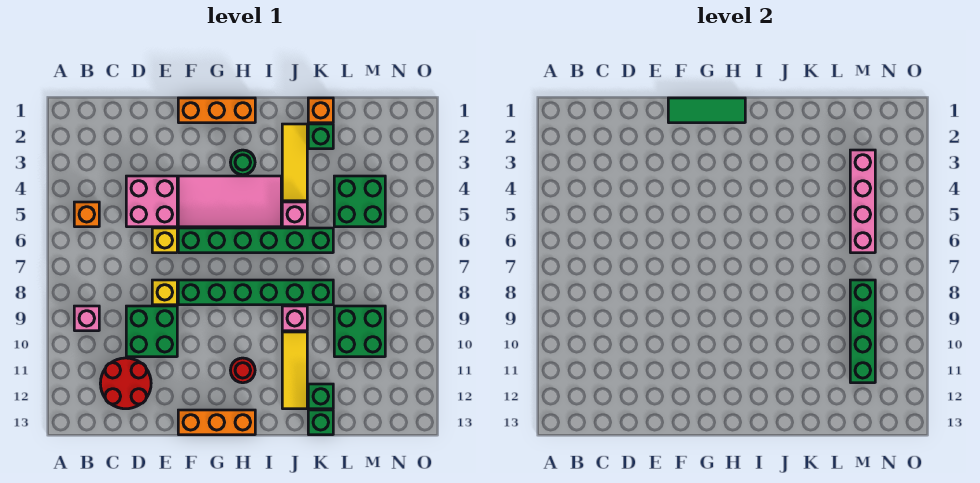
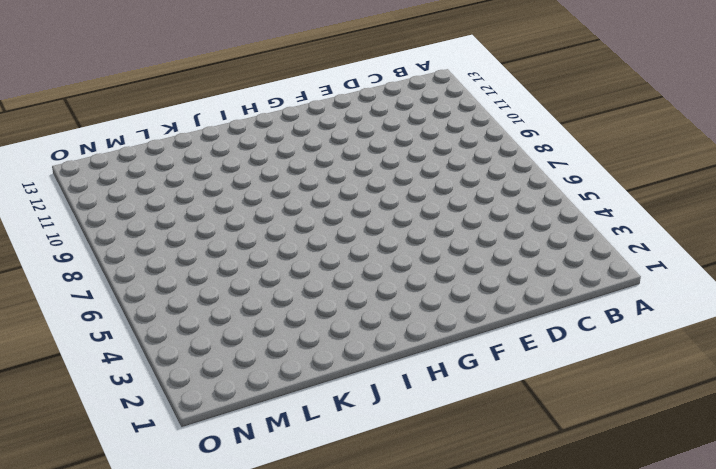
none -> orange brick B5 level 1
none -> pink brick B9 level 1
none -> red round brick C11:D12 level 1

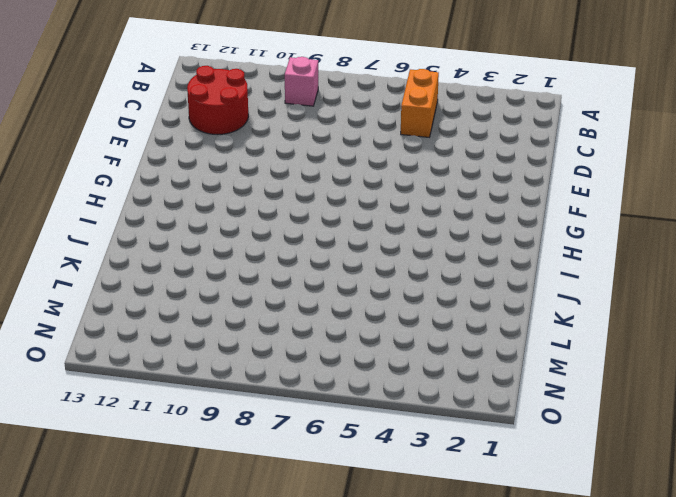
orange brick B5:C5 level 1 -> orange brick B5 level 1
none -> pink brick D4:E5 level 1
none -> green brick D9:E10 level 1
none -> yellow brick E6 level 1

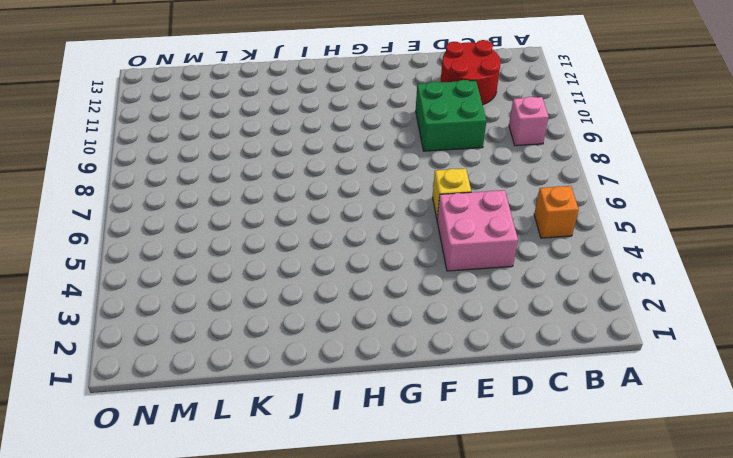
none -> yellow brick E8 level 1
none -> orange brick F1:H1 level 1
none -> pink tile F4:I5 level 1

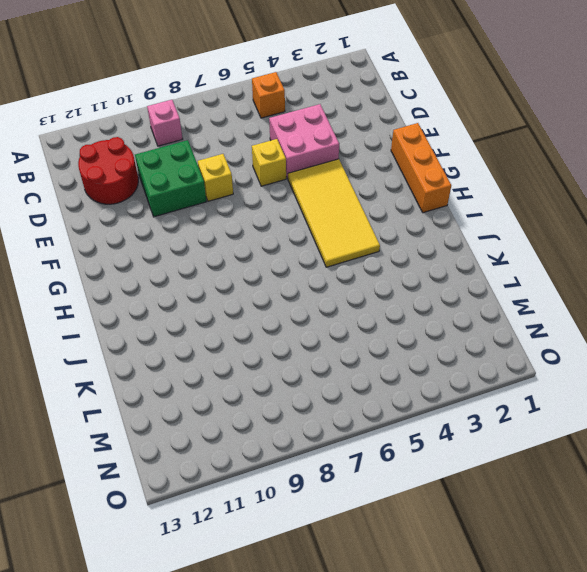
yellow tile F4:I5 level 1 -> pink tile F4:I5 level 1
none -> green brick F6:K6 level 1
none -> green brick F8:K8 level 1
none -> orange brick F13:H13 level 1

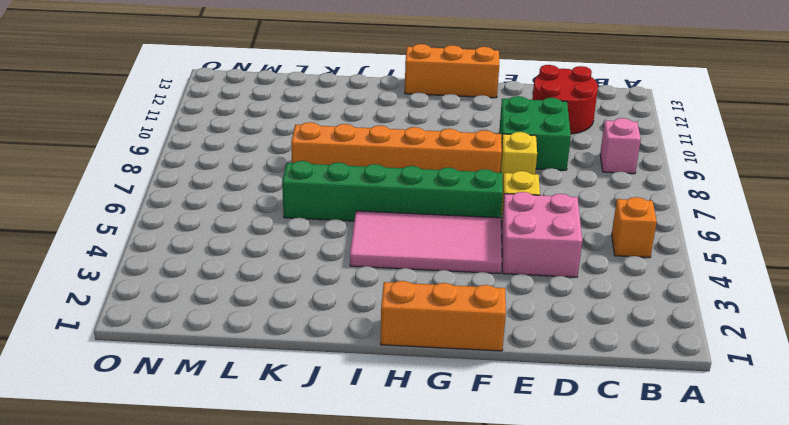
orange brick F8:K8 level 1 -> green brick F8:K8 level 1
none -> green round brick H3 level 1
none -> red round brick H11 level 1
none -> yellow tile J2:J4 level 1

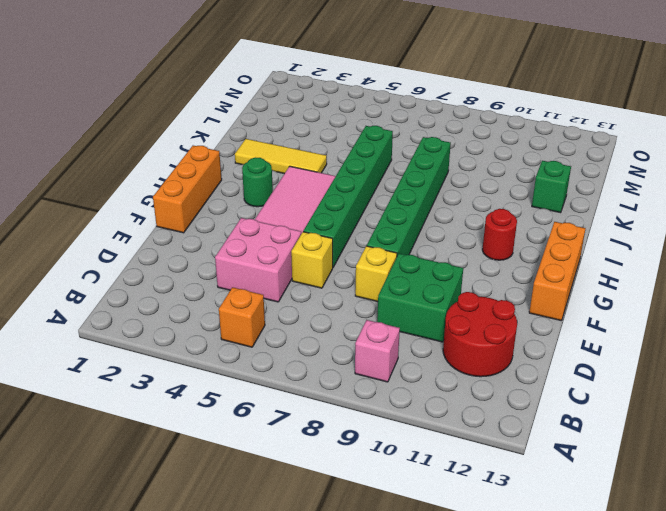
none -> pink brick J5 level 1
none -> pink brick J9 level 1
none -> yellow tile J10:J12 level 1

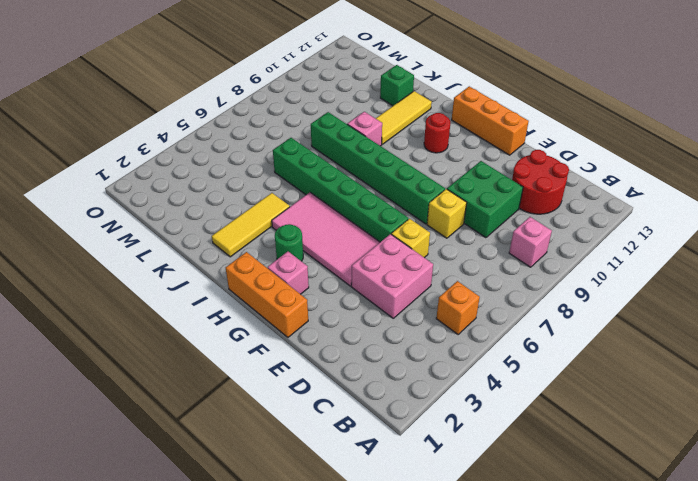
pink brick G2 level 1 -> pink brick J5 level 1
none -> orange brick K1 level 1
none -> green brick K2 level 1
none -> green brick K13 level 1

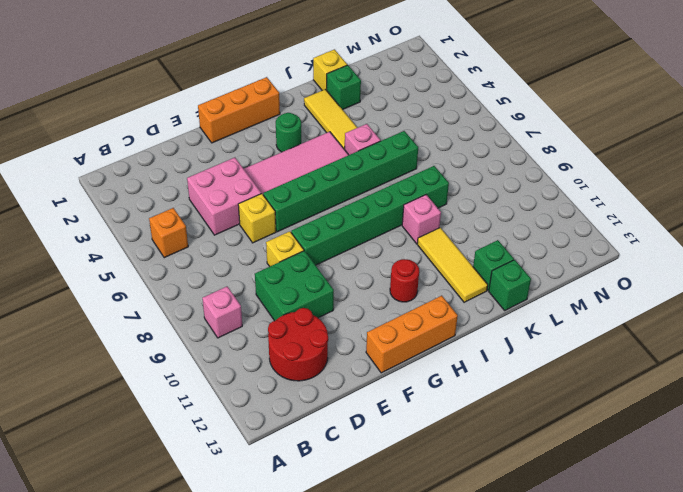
yellow brick K1 level 1 -> orange brick K1 level 1
none -> green brick L4:M5 level 1
none -> green brick L9:M10 level 1
none -> green tile F1:H1 level 2

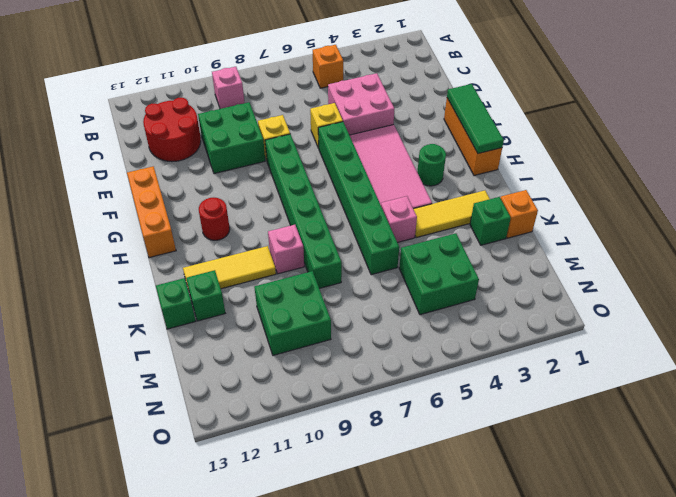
none -> pink brick M3:M6 level 2
none -> green brick M8:M11 level 2

